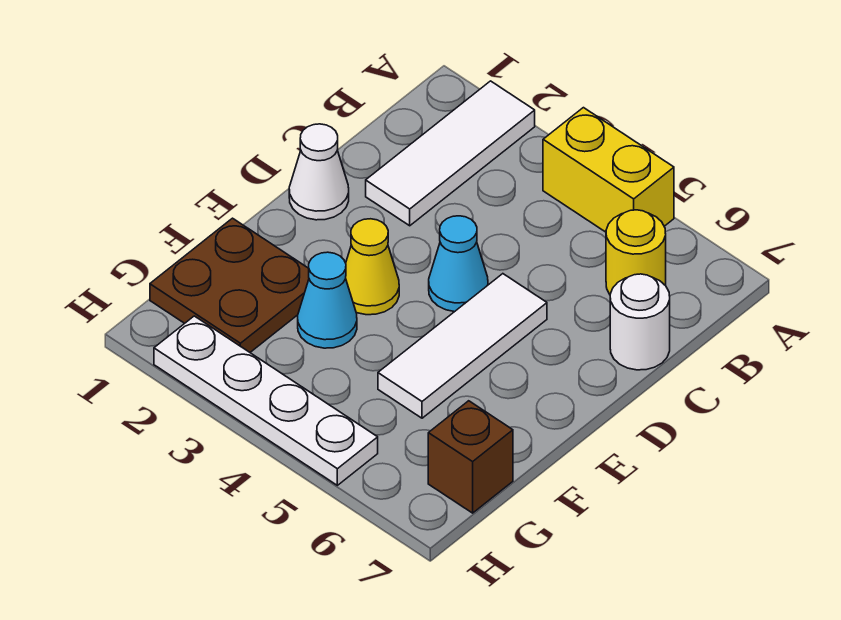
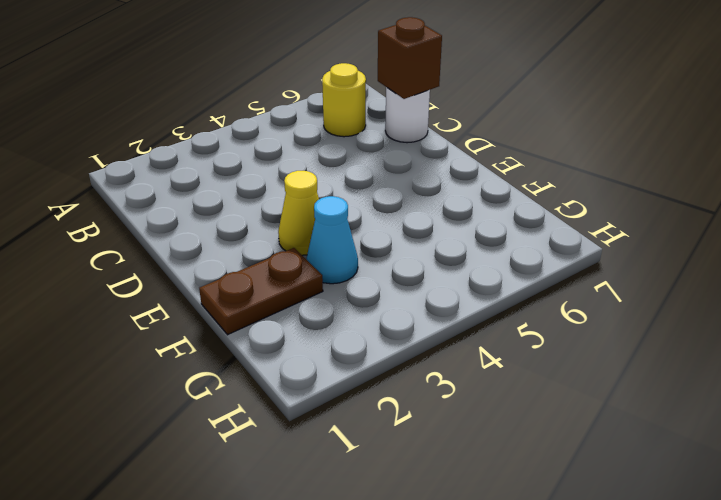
brown brick C7 level 2 -> brown brick G7 level 1
brown plate F1:F2 level 1 -> brown plate F1:G2 level 1
none -> white tile A2:C2 level 1
none -> yellow brick A4:A5 level 1
none -> white cone D1 level 1

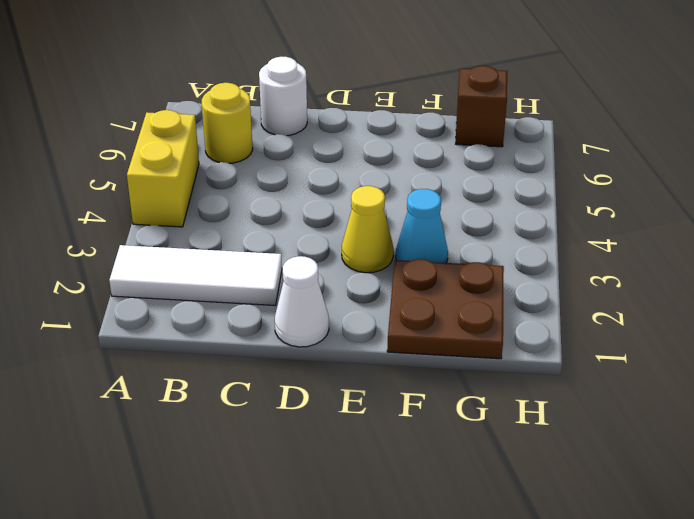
none -> cyan cone D4 level 1
none -> white tile D5:F5 level 1
none -> white plate H2:H5 level 1

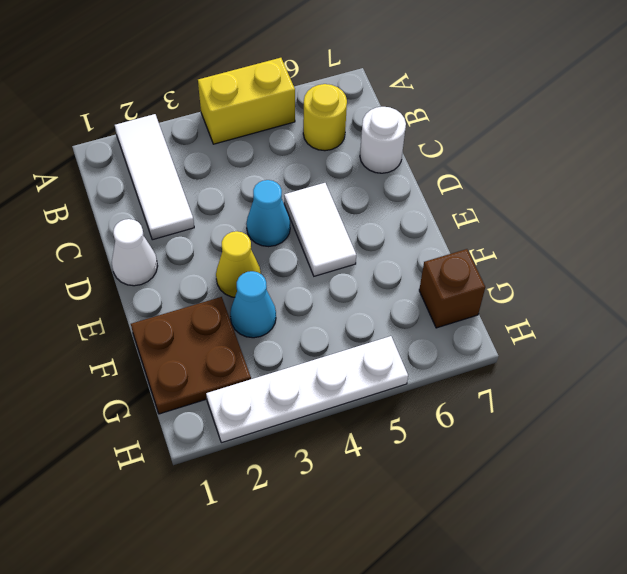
white tile D5:E5 level 1 -> white tile D5:F5 level 1

